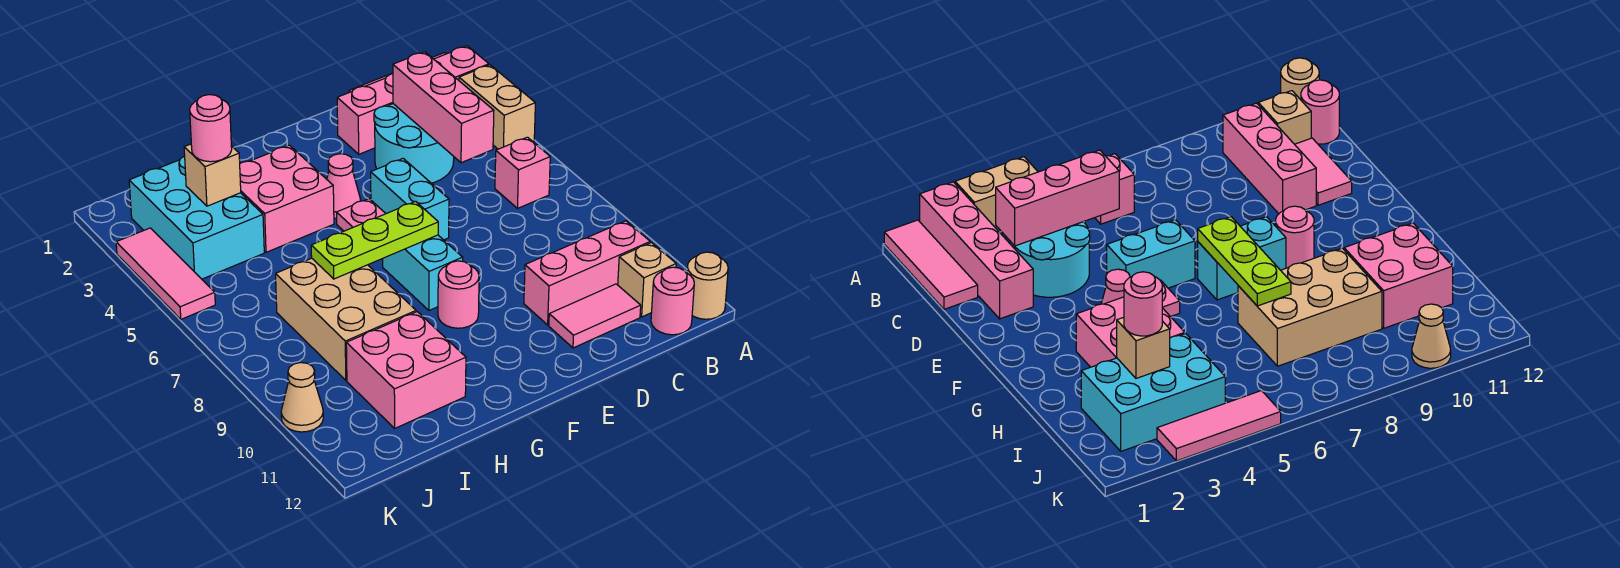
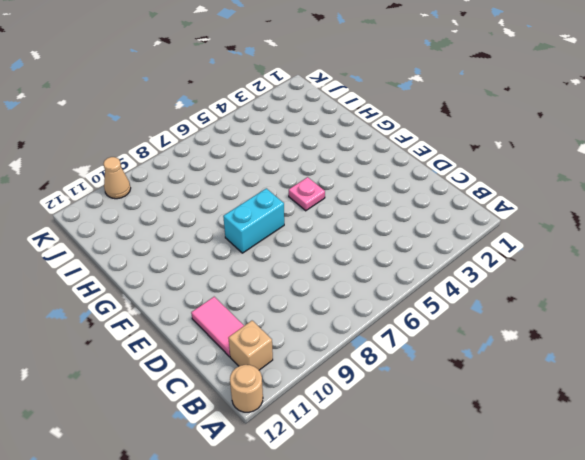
none -> pink tile A1:C1 level 1
none -> pink brick A2:D2 level 1
none -> tan brick A3:A4 level 1

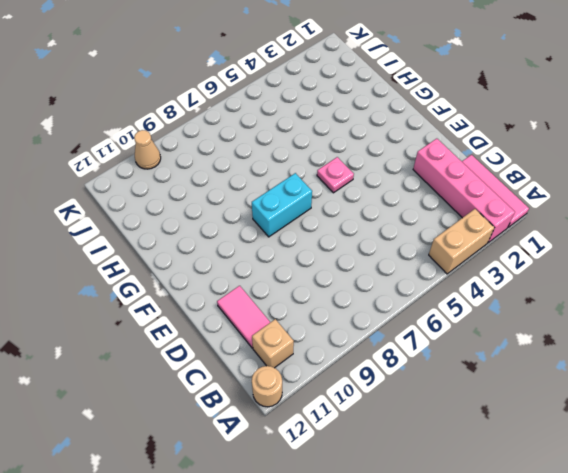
none -> pink brick B6 level 1
none -> pink brick B10:D10 level 1
none -> pink round brick B12 level 1

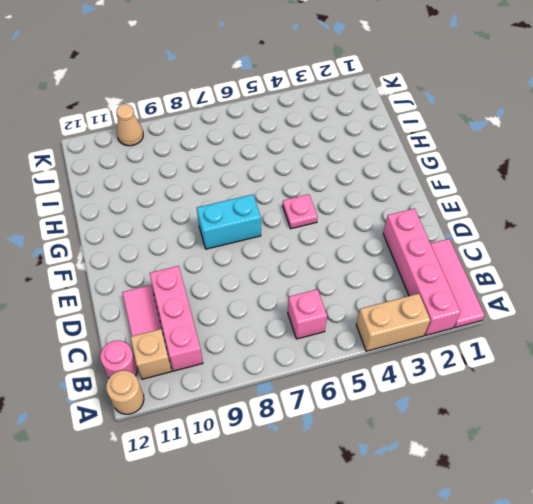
none -> cyan round brick C3:D4 level 1
none -> cyan brick E5:E6 level 1
none -> pink cone F4 level 1

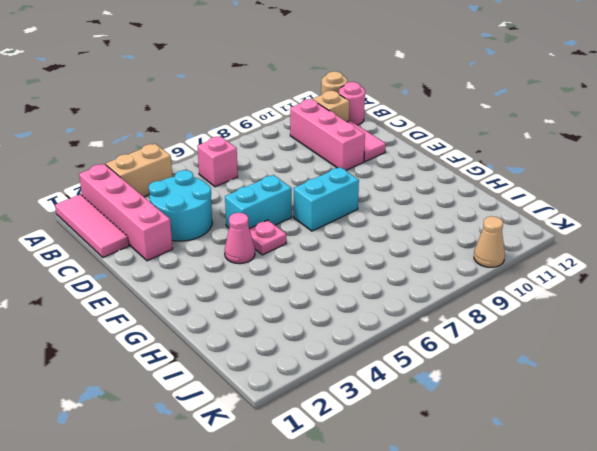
none -> pink round brick F9 level 1
none -> pink brick G3:H4 level 1
none -> tan brick H7:I9 level 1

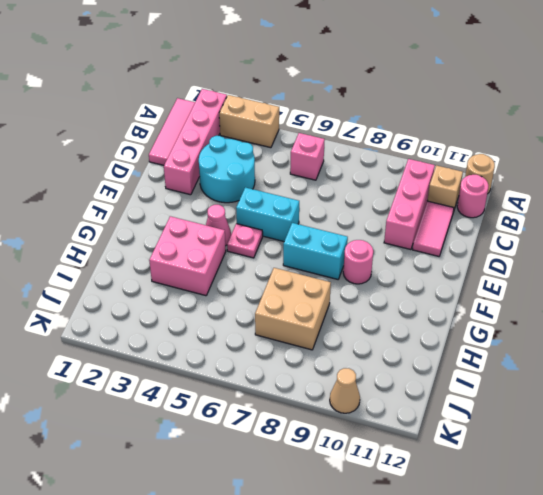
tan brick H7:I8 level 1 -> tan brick H7:I9 level 1
none -> pink brick H10:I11 level 1
none -> cyan brick I2:J4 level 1
none -> pink tile K3:K5 level 1

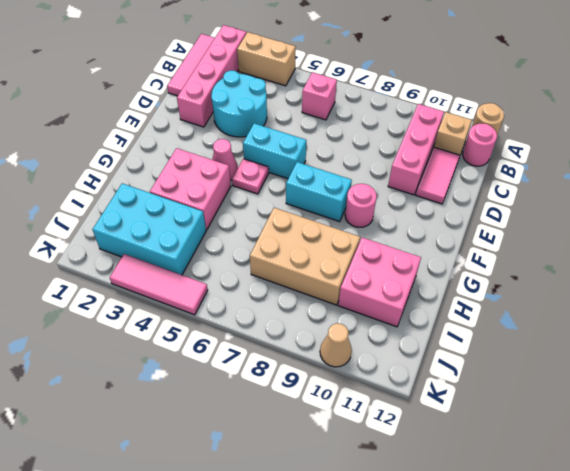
none -> pink brick C3:C5 level 2
none -> lime plate F7:H7 level 2
none -> tan brick I3 level 2

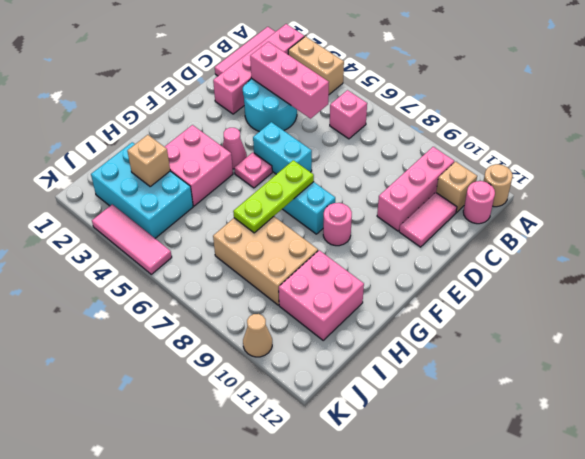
none -> pink round brick I3 level 3

